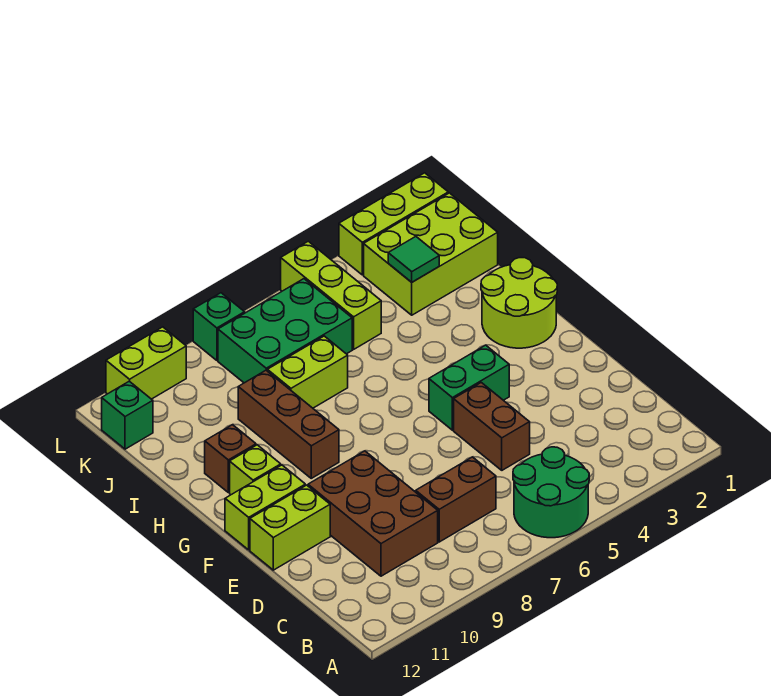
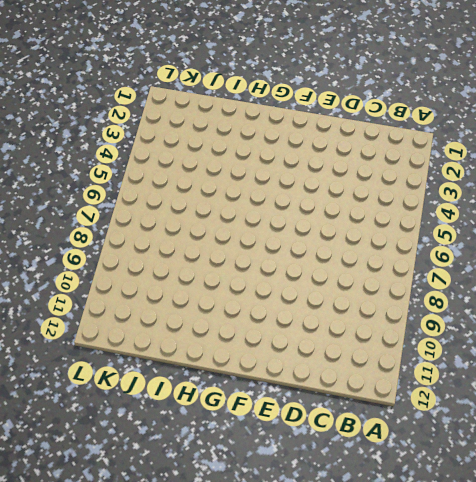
none -> green round brick A5:B6 level 1
none -> brown brick C7:C8 level 1
none -> brown brick C9:E10 level 1

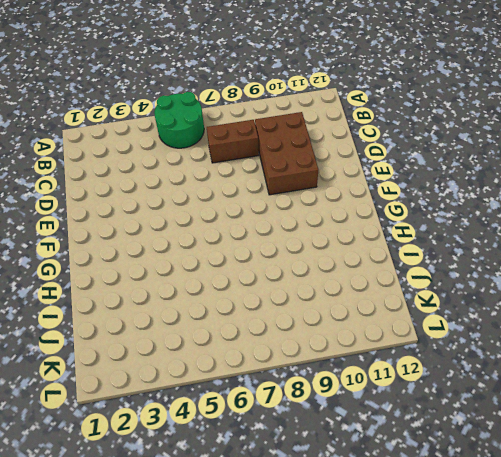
none -> brown brick D5:E5 level 1
none -> lime brick E11:E12 level 1
none -> green brick F4:F5 level 1

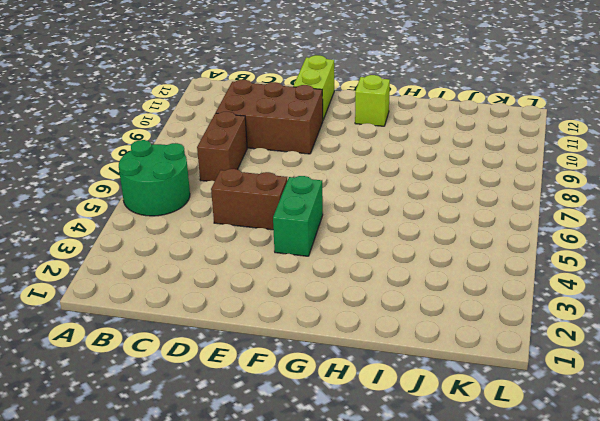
none -> lime brick F11:F12 level 1
none -> lime round brick G1:H2 level 1
none -> brown brick G9:I9 level 1

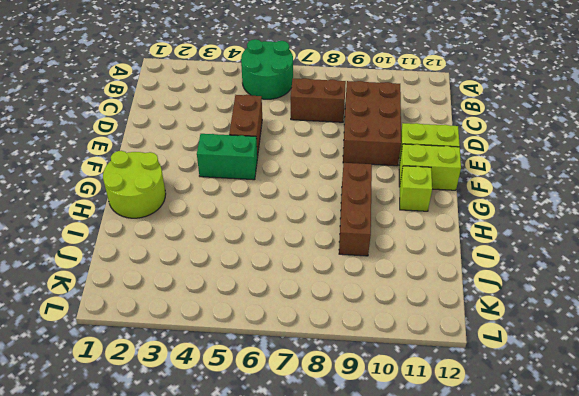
none -> brown brick H11 level 1
none -> lime brick I7:I8 level 1
none -> lime brick J1:K3 level 1

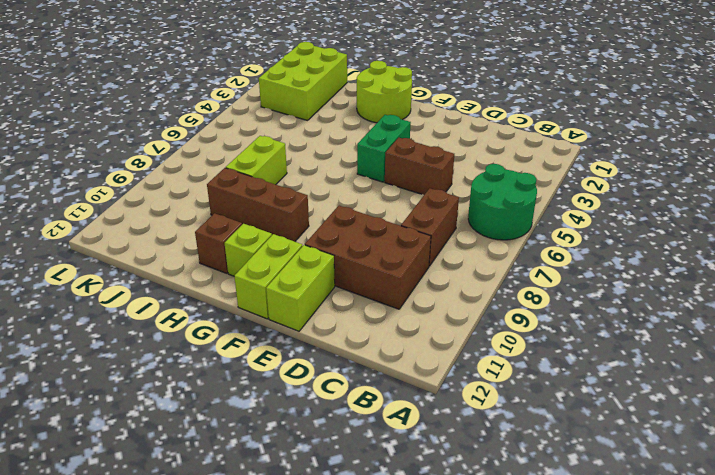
none -> lime brick J5:L5 level 1
none -> green brick J6:K8 level 1
none -> green brick K12 level 1

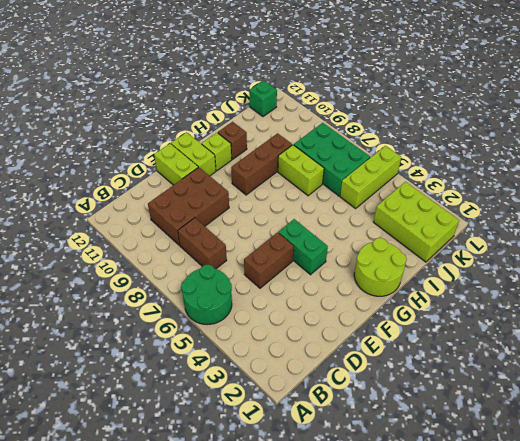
none -> lime brick L1:L3 level 1
none -> green brick L8 level 1
none -> lime brick L10:L11 level 1

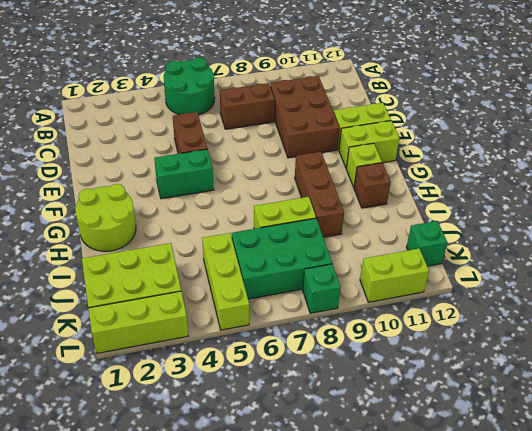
none -> green tile J3 level 2

